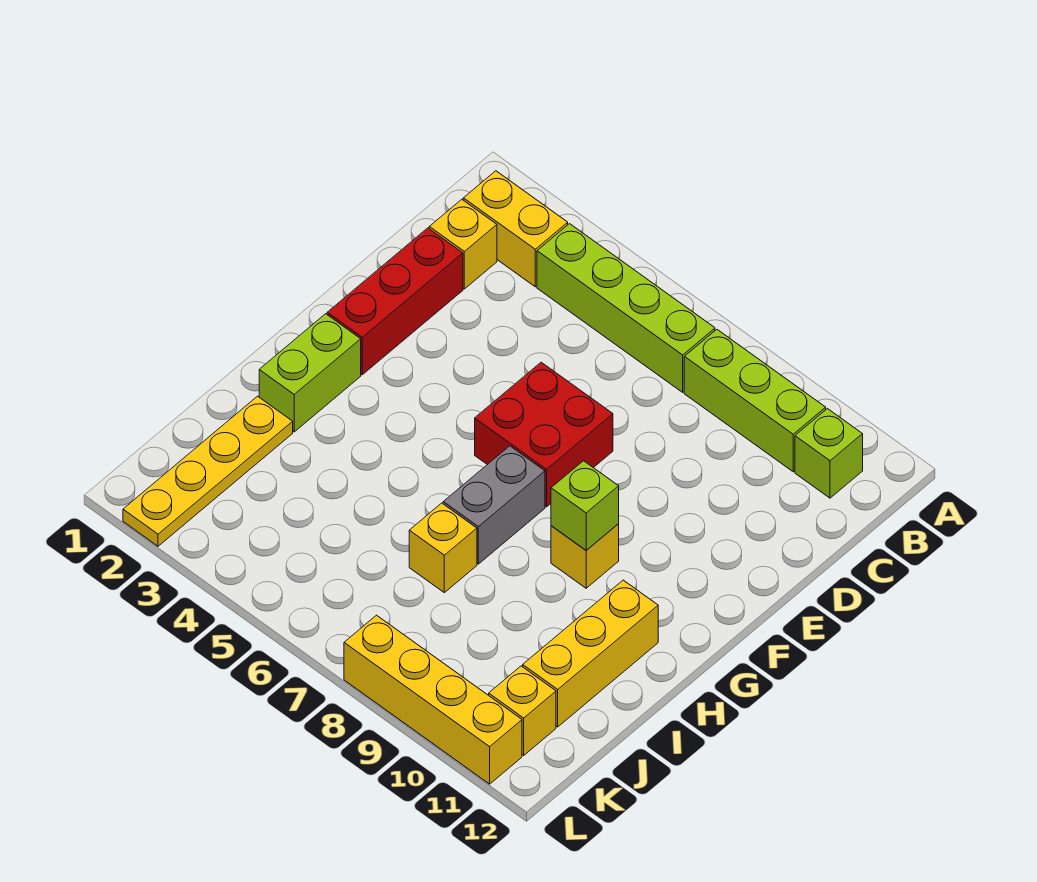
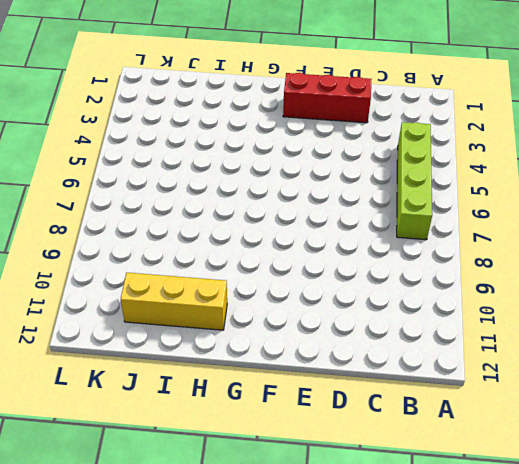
none -> yellow brick B2:B3 level 1
none -> lime brick B8:B10 level 1
none -> lime brick B11 level 1

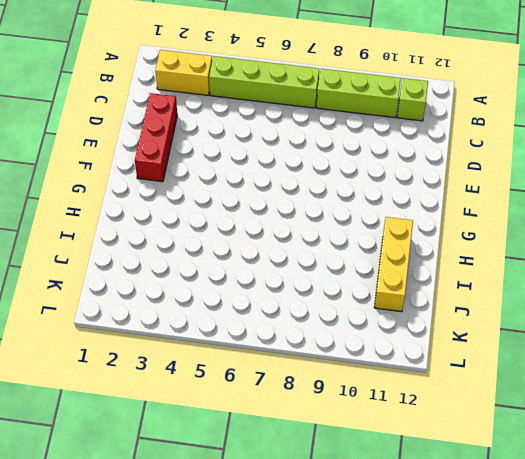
none -> yellow brick C2 level 1
none -> red brick E6:F7 level 1
none -> lime brick G2:H2 level 1

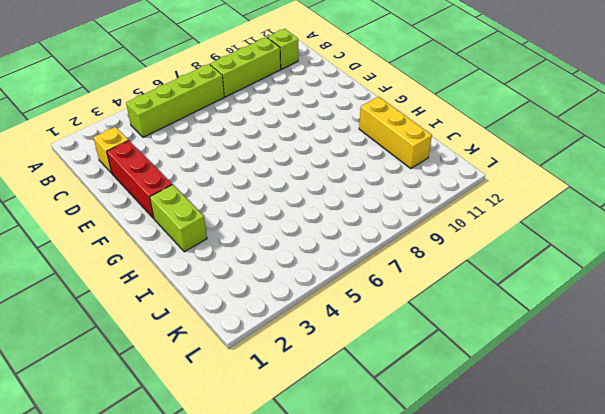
none -> yellow brick B2:B3 level 1
none -> red brick E6:F7 level 1
none -> grey brick G7:H7 level 1

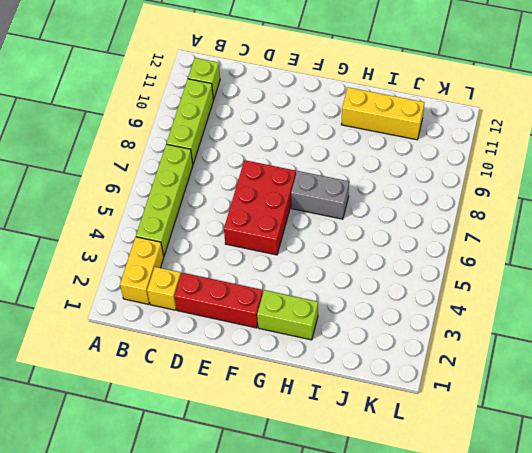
red brick E5:F7 level 1 -> red brick E6:F7 level 1
none -> yellow brick G9 level 1
none -> yellow plate I2:L2 level 1
none -> yellow brick I7 level 1

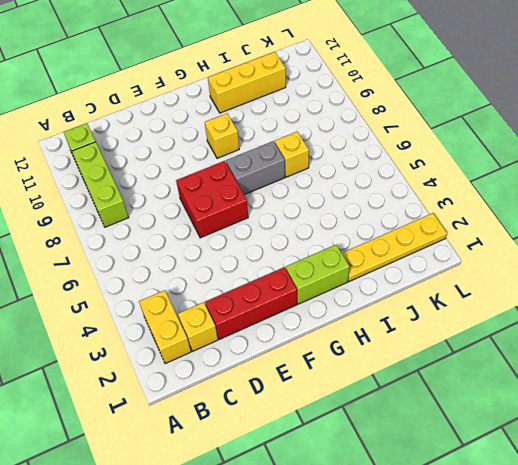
none -> lime brick B4:B7 level 1
none -> yellow brick K11 level 1
none -> yellow brick L8:L11 level 1

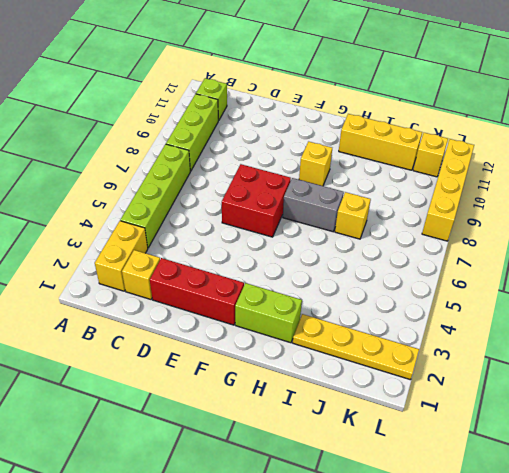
none -> lime brick G9 level 2

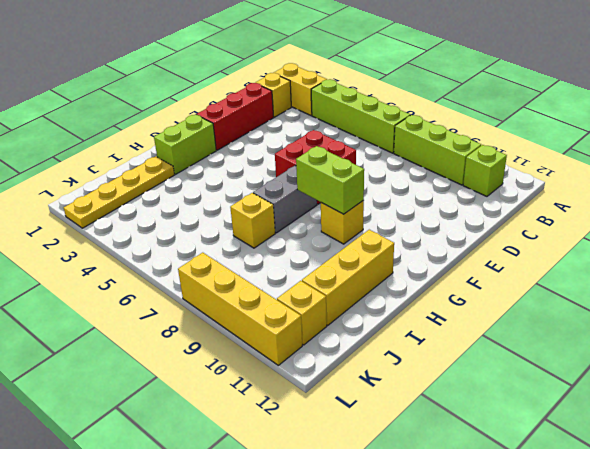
lime brick G8:G9 level 2 -> lime brick G9 level 2

